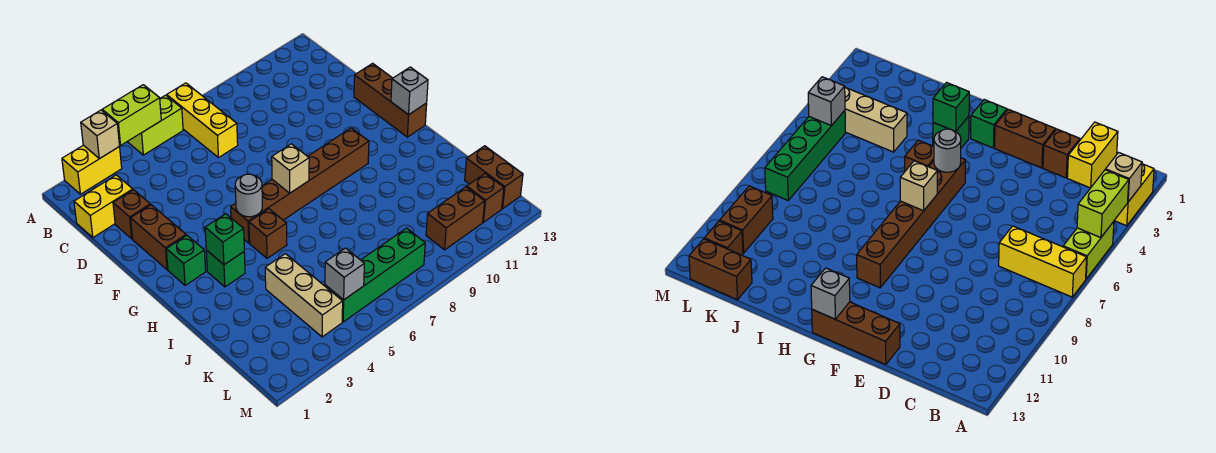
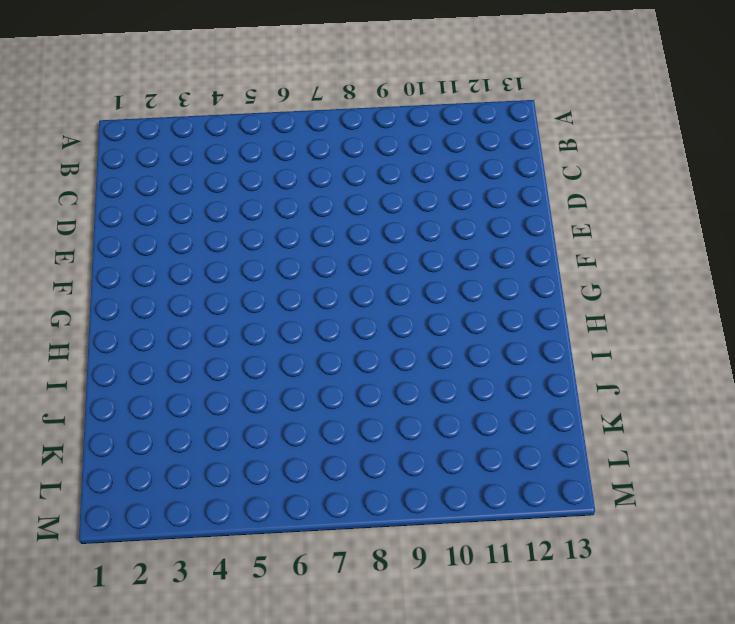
none -> yellow brick A2:A3 level 1
none -> lime brick A5:A6 level 1
none -> yellow brick A7:C7 level 1

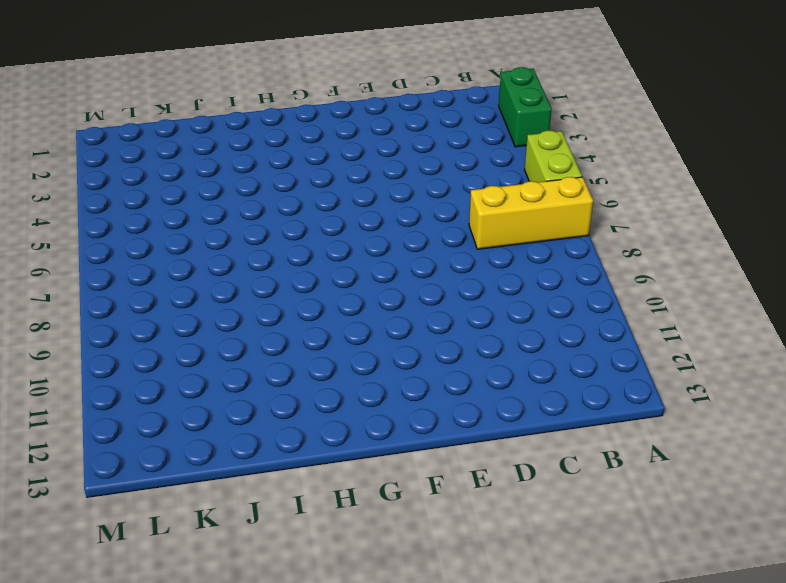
green brick A2:A3 level 1 -> yellow brick A2:A3 level 1
none -> yellow brick C1:C2 level 1
none -> brown brick D2 level 1
none -> brown brick E2:F2 level 1

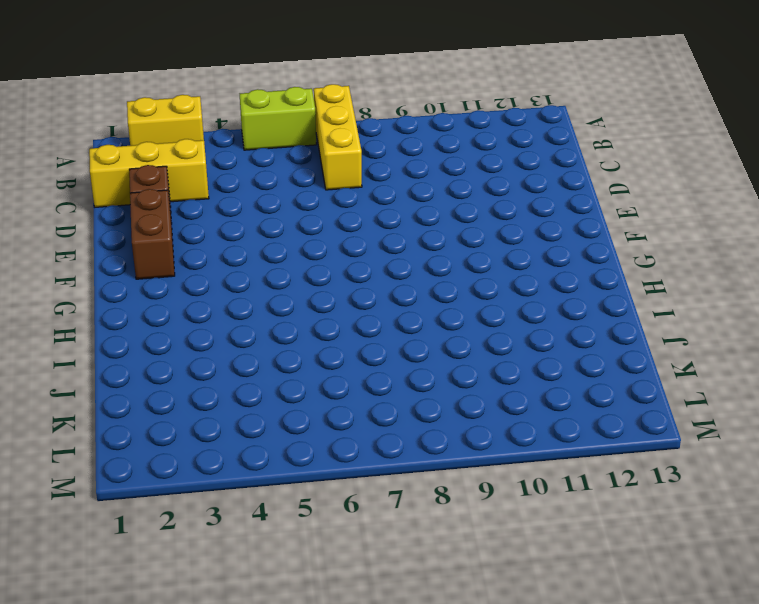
yellow brick C1:C3 level 1 -> yellow brick C1:C2 level 1
none -> brown brick E13:G13 level 1
none -> green brick G2 level 1
none -> brown brick G5:G10 level 1

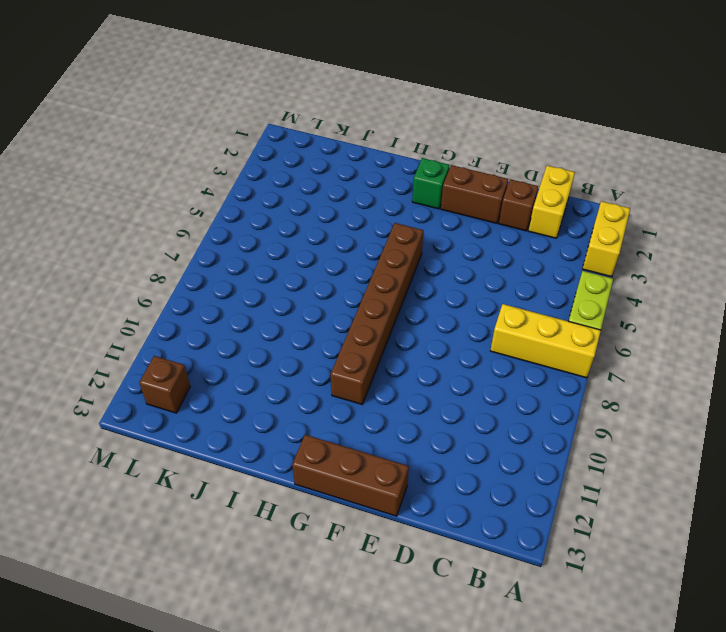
none -> green brick H3 level 1
none -> brown brick H5 level 1
none -> tan brick J4:L4 level 1

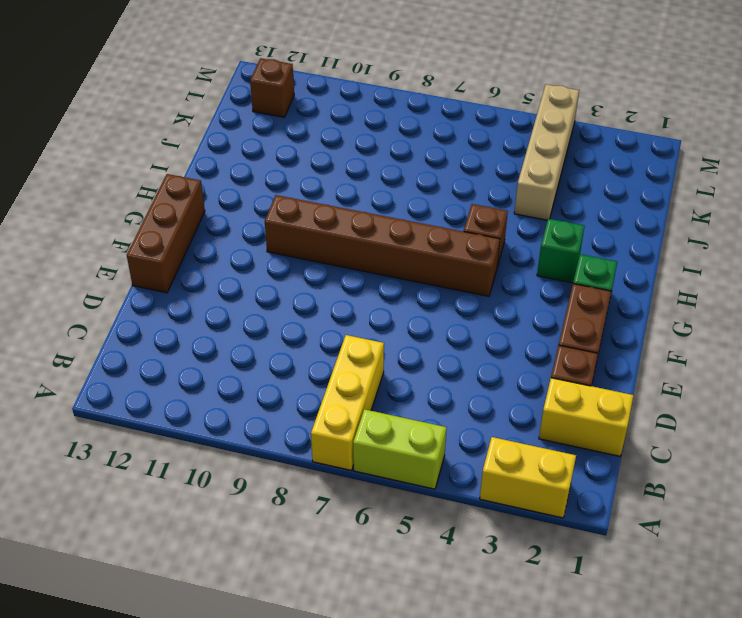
tan brick J4:M4 level 1 -> tan brick J4:L4 level 1
none -> brown brick K13:L13 level 1
none -> green brick L5:L8 level 1
none -> brown brick L10:L11 level 1

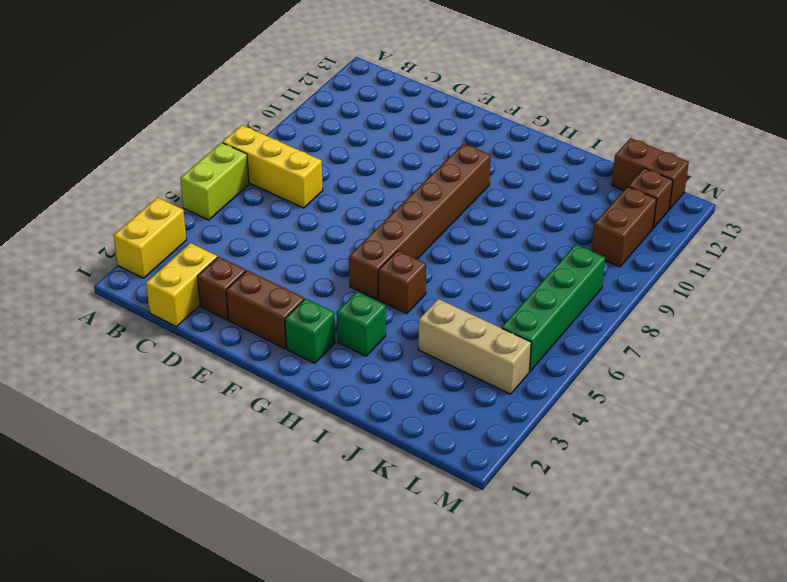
none -> brown brick E13:G13 level 1
none -> tan brick A3 level 2
none -> lime brick A4:A5 level 2

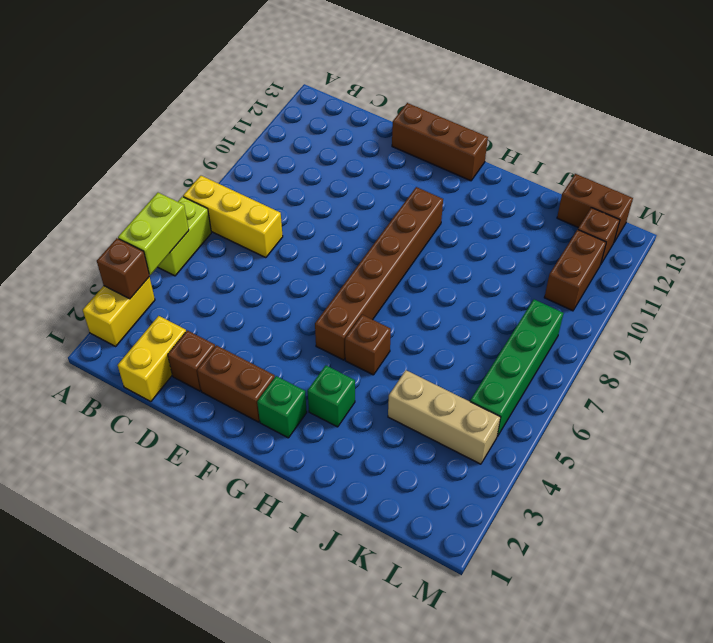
brown brick A3 level 2 -> tan brick A3 level 2
none -> grey round brick G5 level 2
none -> tan brick G7 level 2
none -> grey brick G13 level 2

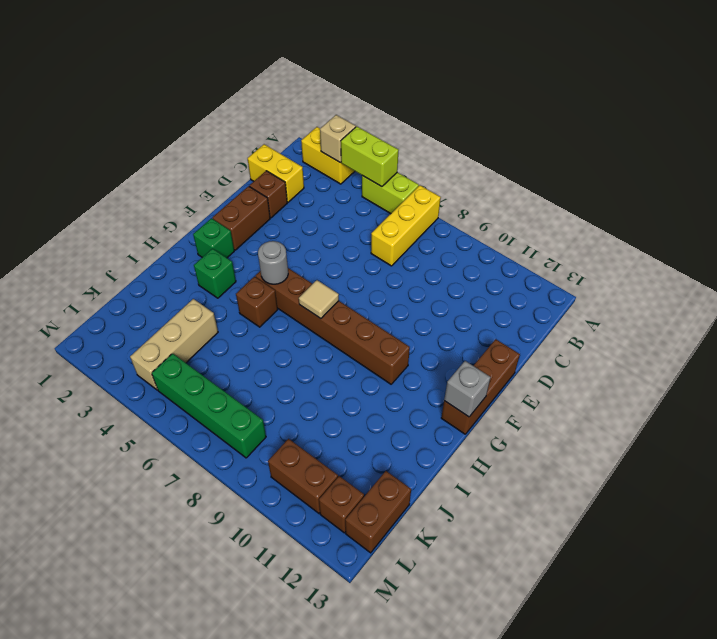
tan tile G7 level 2 -> tan brick G7 level 2
none -> green brick H3 level 2
none -> grey brick L5 level 2

